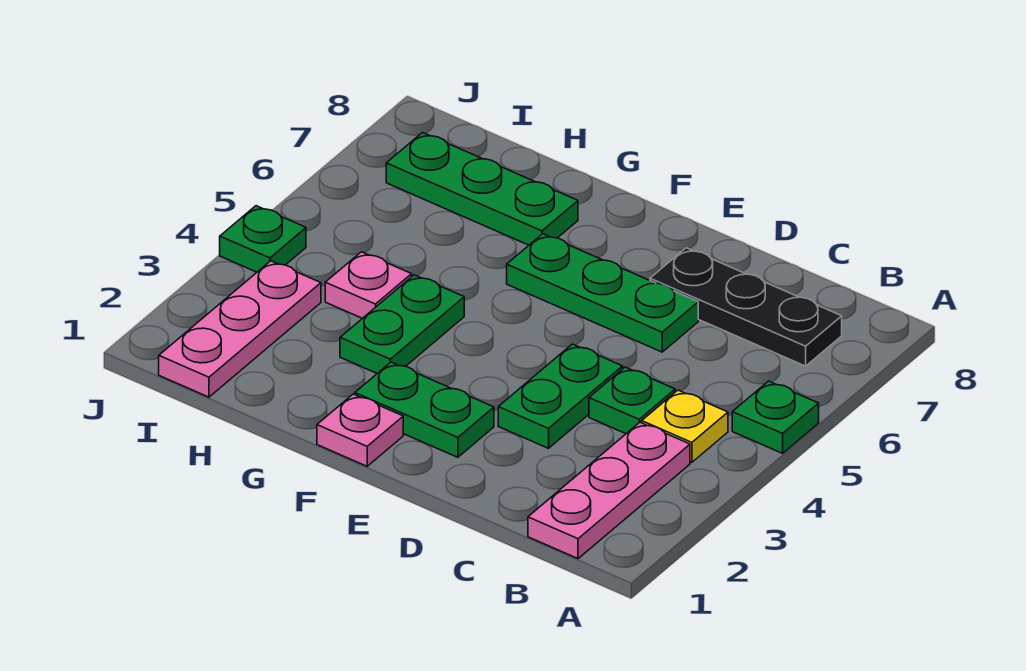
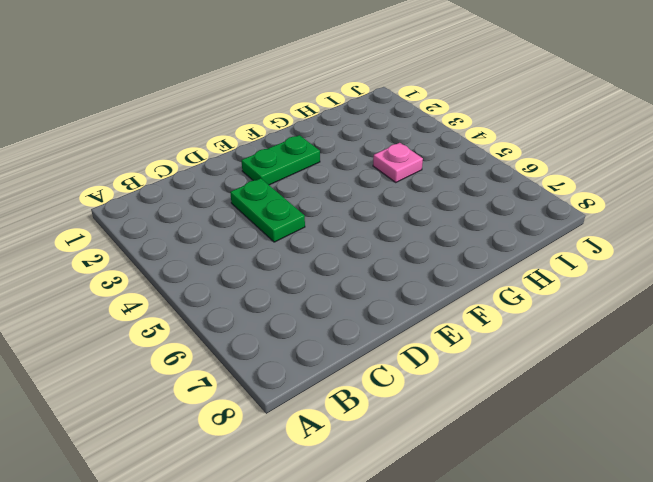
none -> green plate A5 level 1
none -> pink plate B1:B3 level 1
none -> yellow plate B4 level 1

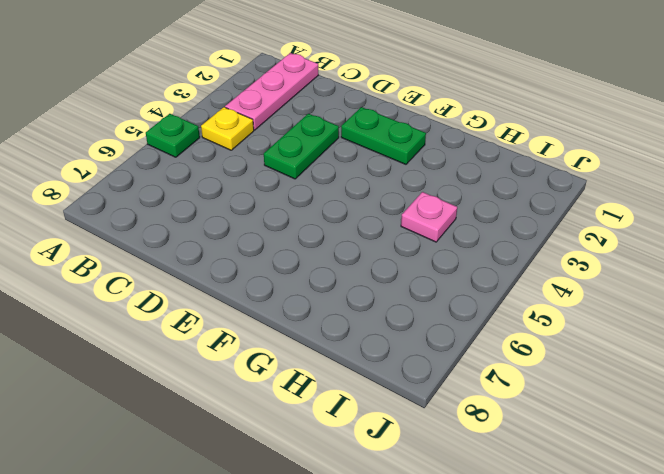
none -> black plate B7:D7 level 1
none -> green plate C4 level 1
none -> green plate D6:F6 level 1

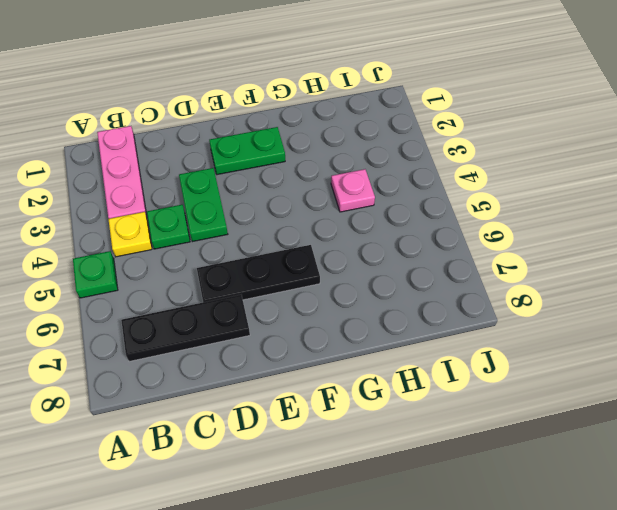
black plate D6:F6 level 1 -> green plate D6:F6 level 1
none -> pink plate F1 level 1
none -> green plate G3:G4 level 1
none -> green plate G7:I7 level 1

